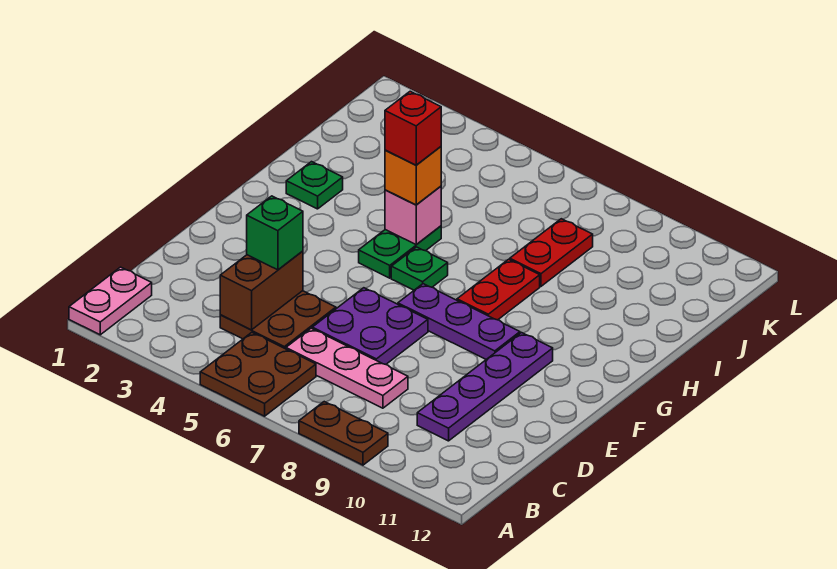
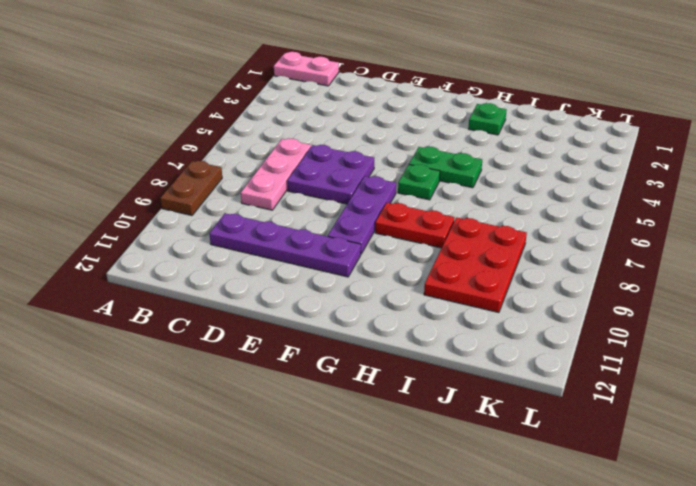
red plate I8:J10 level 1 -> red plate I8:J8 level 1
none -> brown plate A5:B6 level 1
none -> brown plate C4:D5 level 1
none -> brown brick C4:D4 level 2

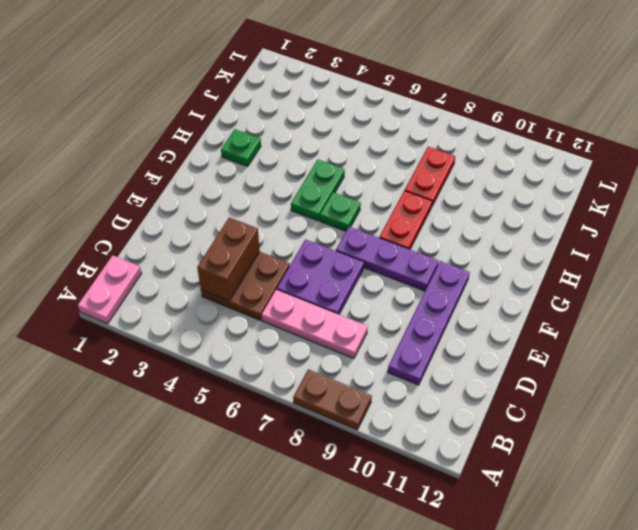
none -> brown plate A5:B6 level 1
none -> pink brick H5 level 2
none -> green brick D4 level 3

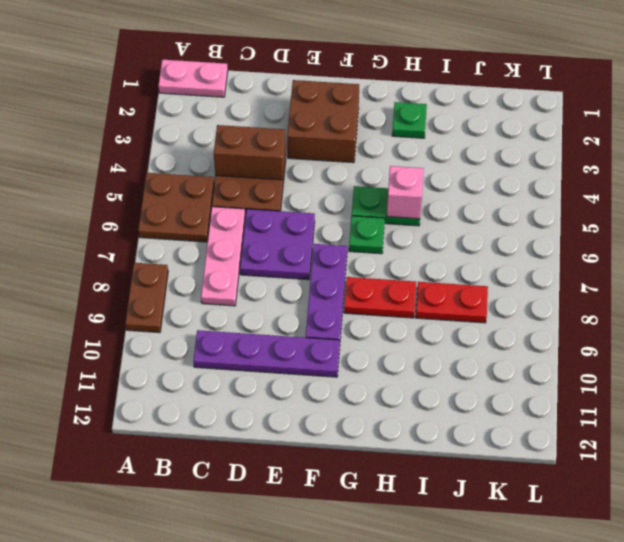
brown brick E2:F3 level 1 -> none
none -> green brick D4 level 3
none -> orange brick H5 level 3
none -> red brick H5 level 4

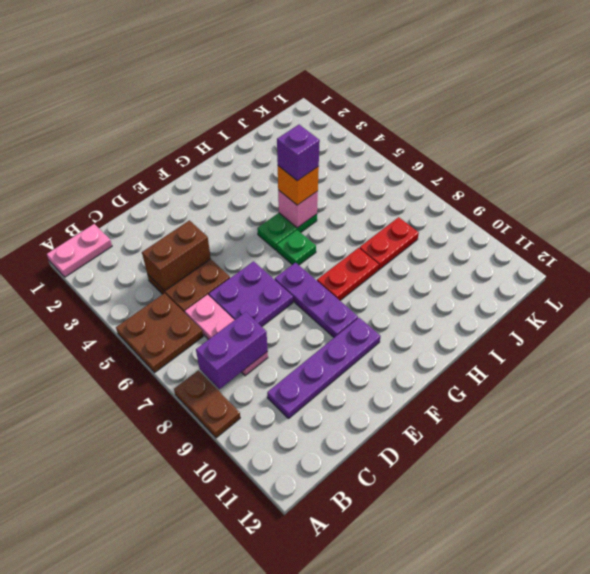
purple brick B8:C8 level 2 -> none
purple brick H5 level 4 -> red brick H5 level 4
none -> green plate H2 level 1
none -> green brick D4 level 3

